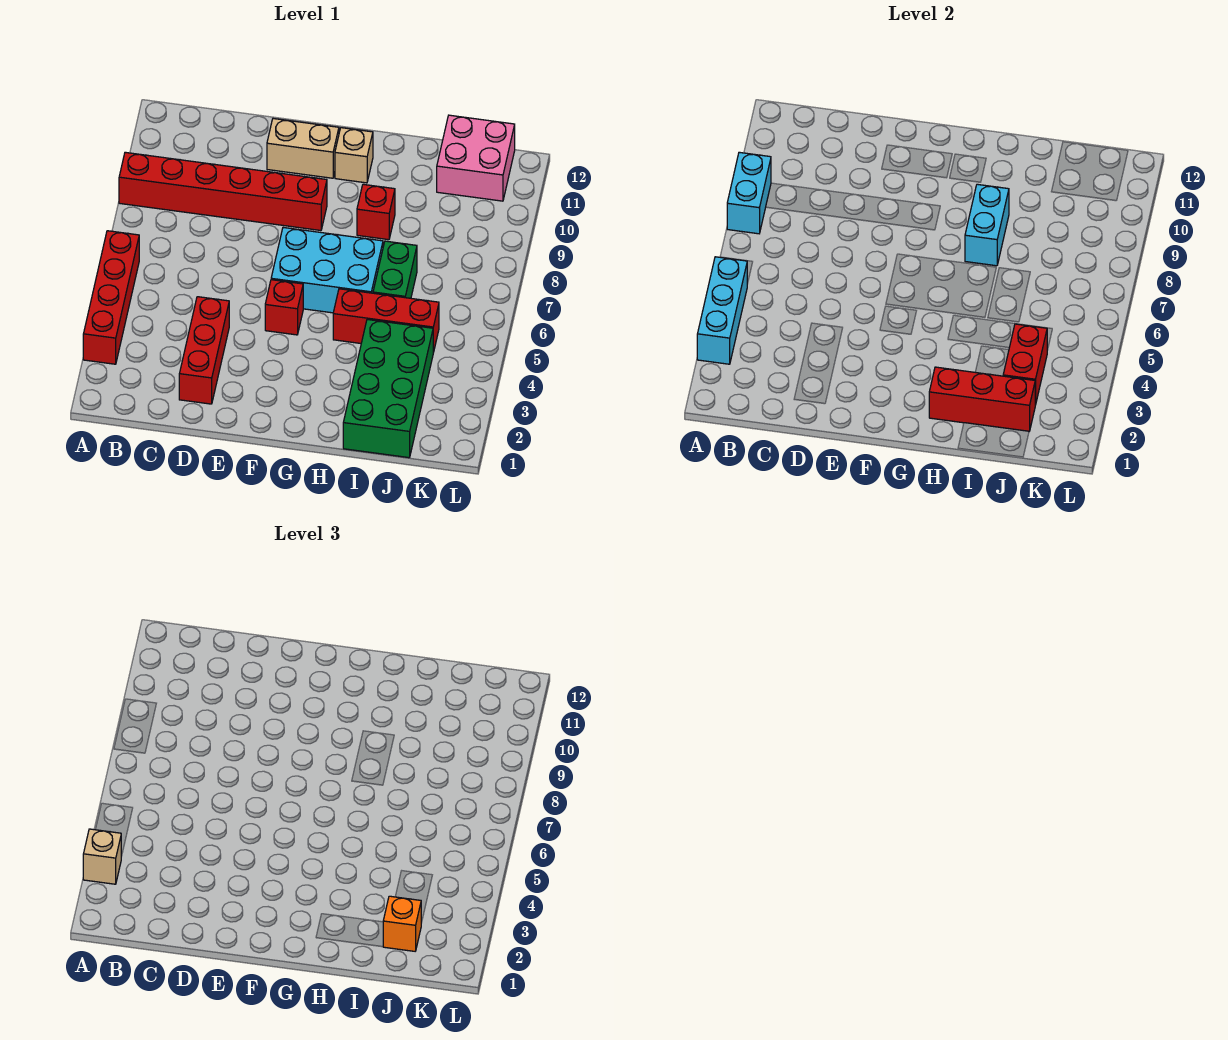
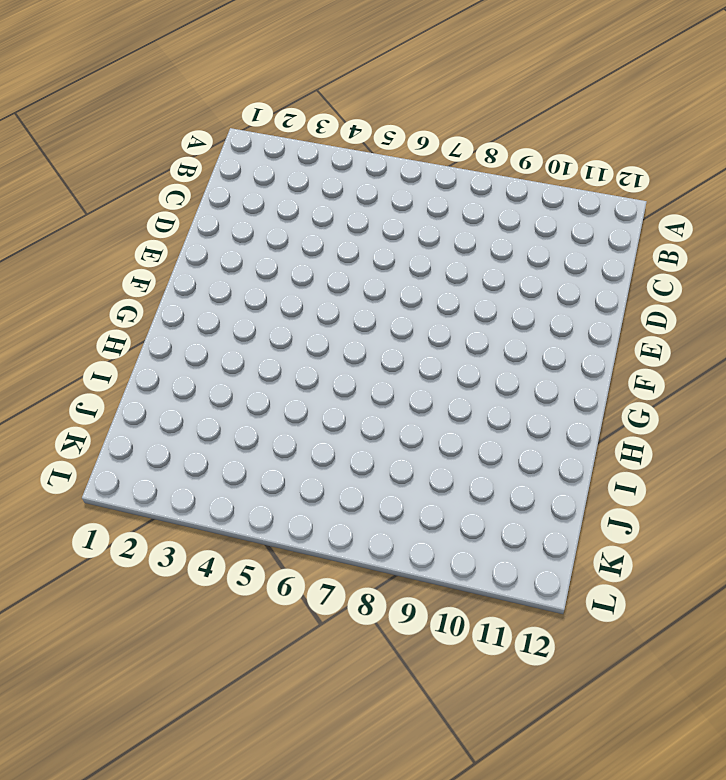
none -> red brick A3:A6 level 1
none -> red brick A9:F9 level 1
none -> red brick D2:D4 level 1

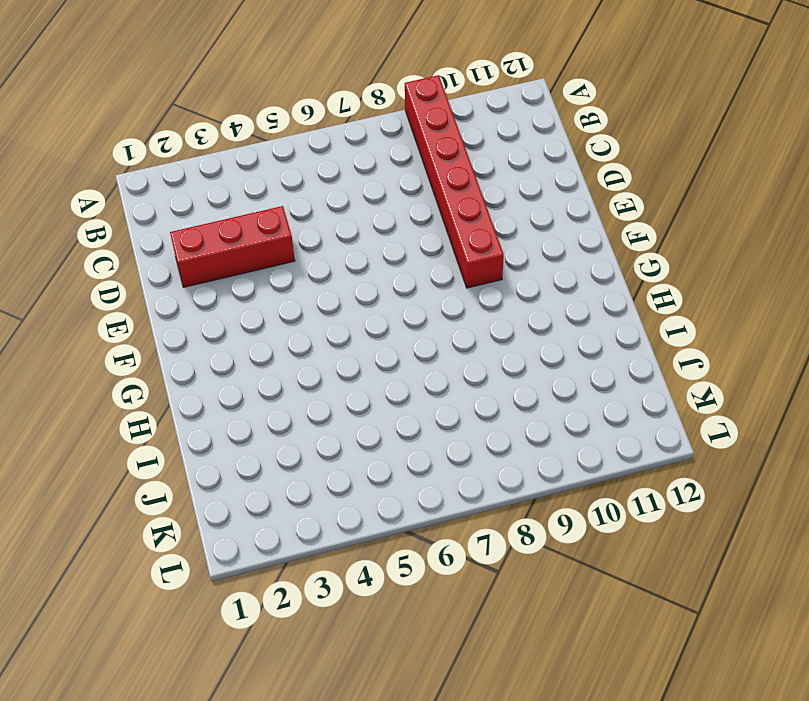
none -> red brick A3:A6 level 1
none -> tan brick E11:F11 level 1
none -> red brick F5 level 1

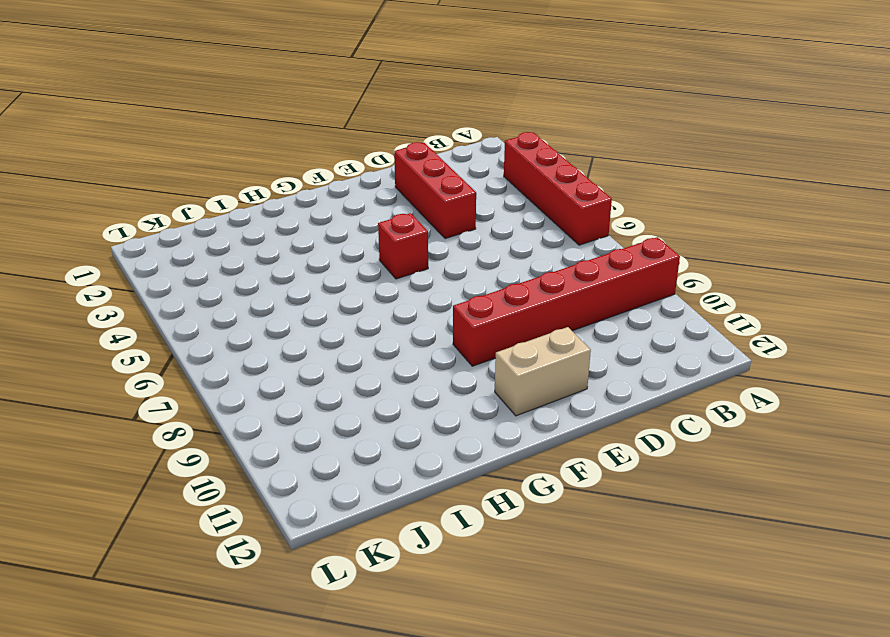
none -> cyan brick F6:H7 level 1
none -> tan brick G11 level 1
none -> red brick H5:J5 level 1

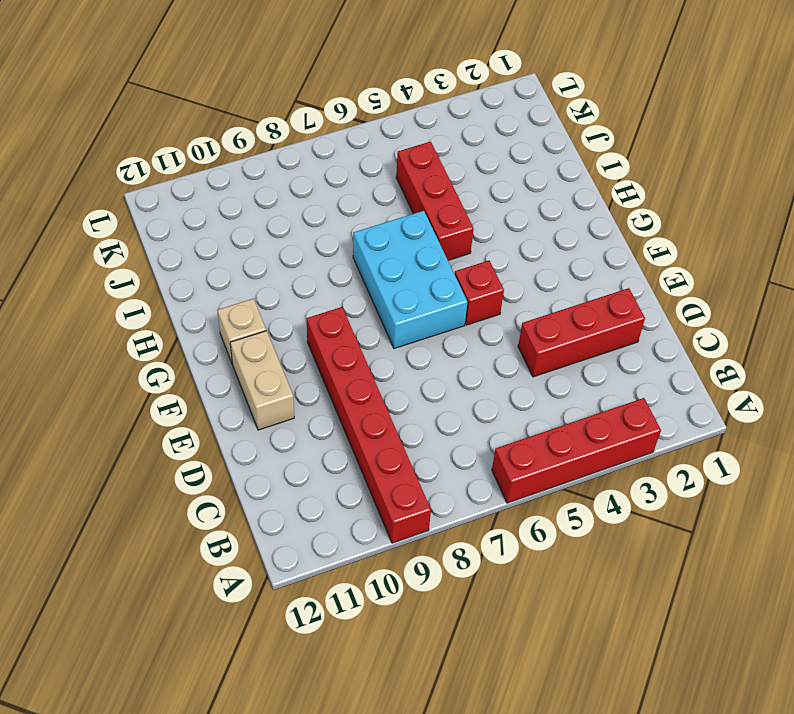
none -> red brick H9 level 1
none -> green brick I1:J4 level 1
none -> green brick I6:I7 level 1

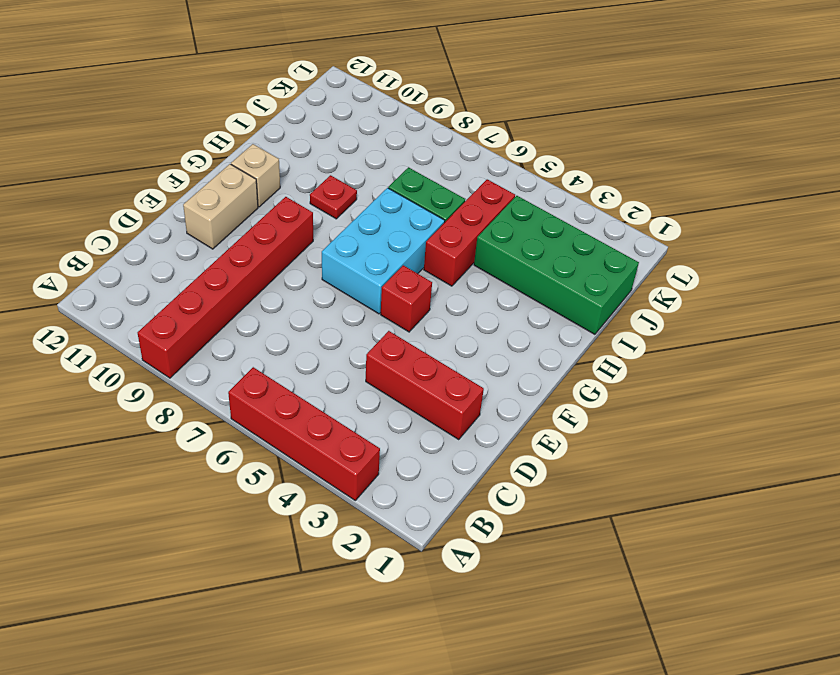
red plate H9 level 1 -> red brick H9 level 1
none -> pink brick J11:K12 level 1
none -> cyan brick A3:A5 level 2
none -> cyan brick A8:A9 level 2

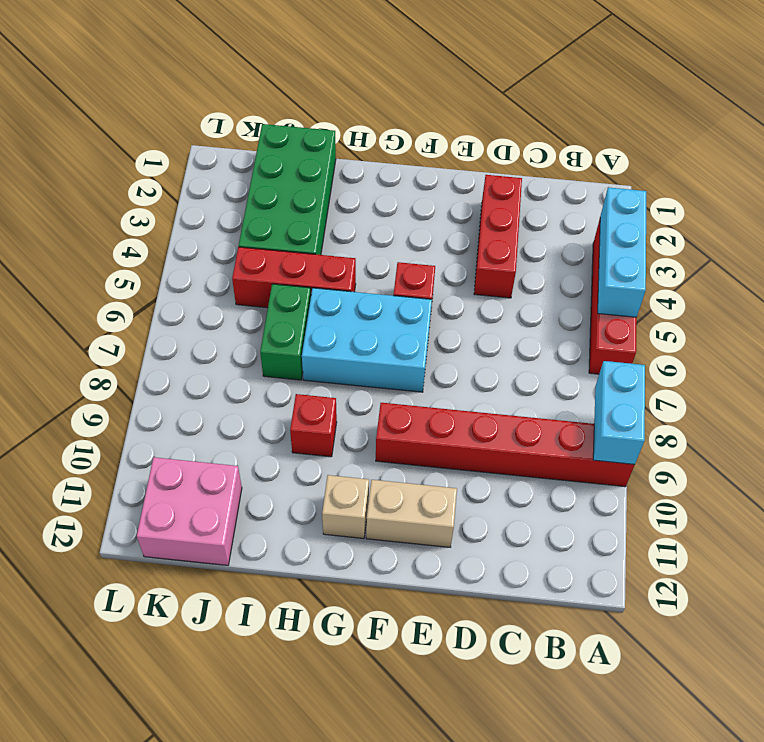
none -> red brick H2:J2 level 2
none -> cyan brick H8:H9 level 2
none -> red brick J3:J4 level 2

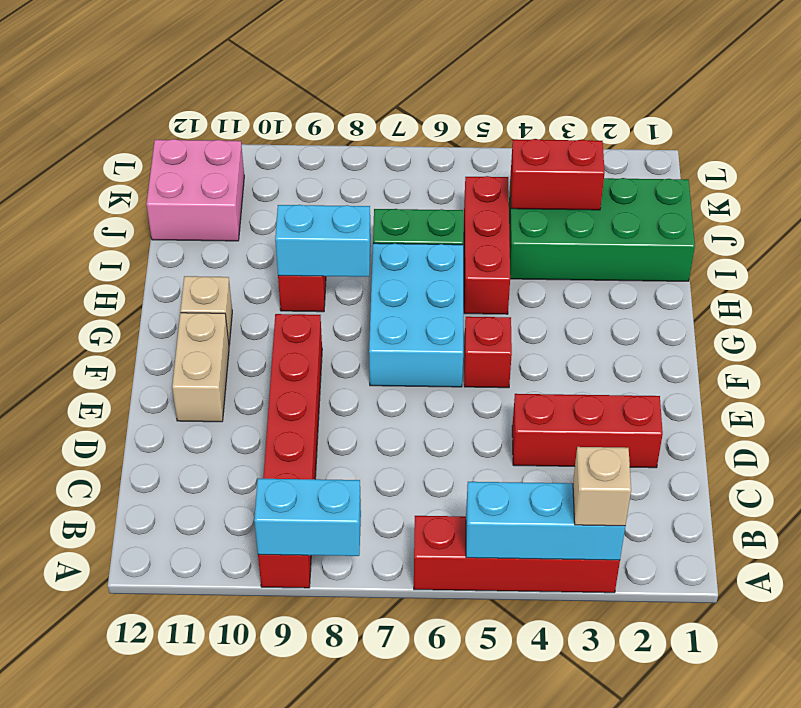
none -> red brick H2:J2 level 2
none -> orange brick J2 level 3

